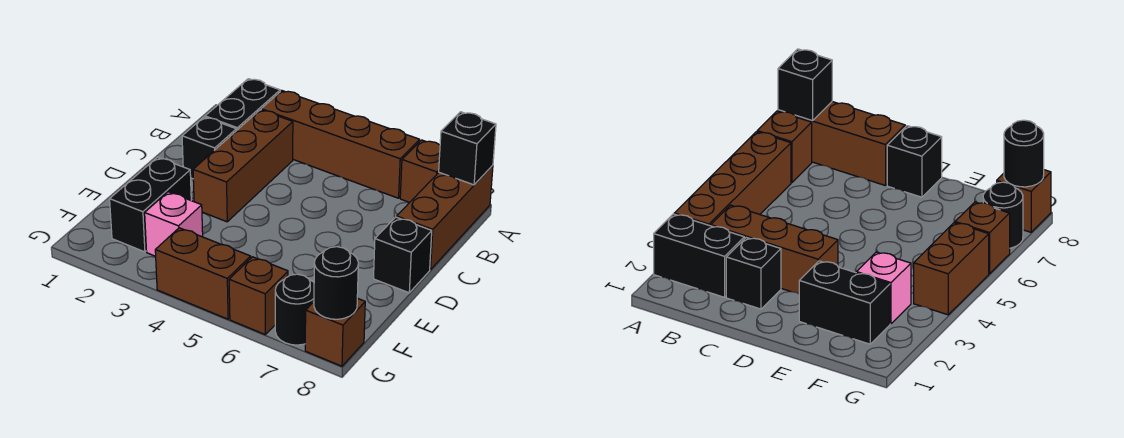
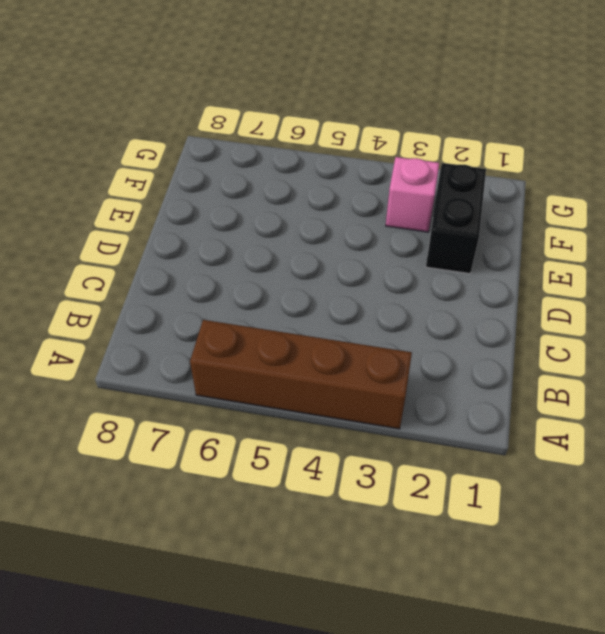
none -> black brick A2:B2 level 1
none -> brown brick A7 level 1
none -> brown brick A8:C8 level 1

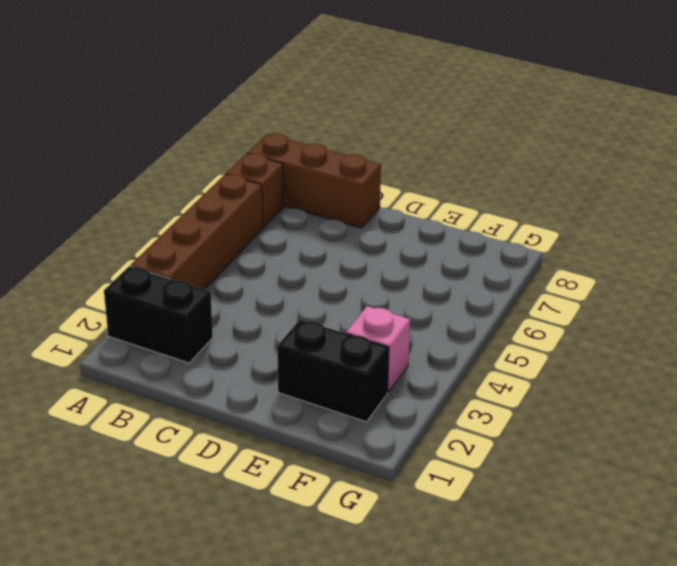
none -> brown brick B3:D3 level 1
none -> black brick C2 level 1
none -> black brick D8 level 1

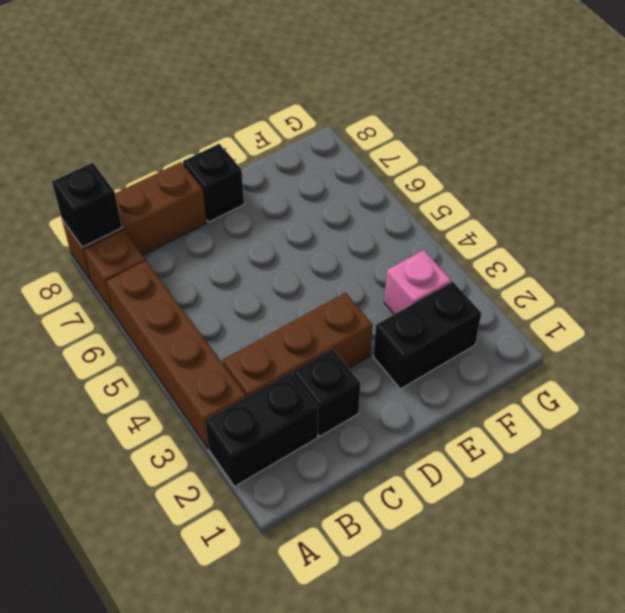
none -> brown brick G4:G5 level 1
none -> brown brick G6 level 1
none -> black round brick G7 level 1

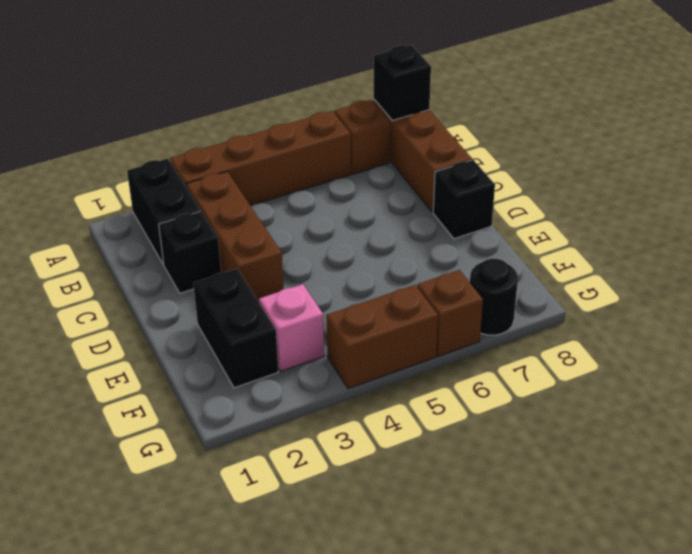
none -> brown brick G8 level 1
none -> black round brick G8 level 2

